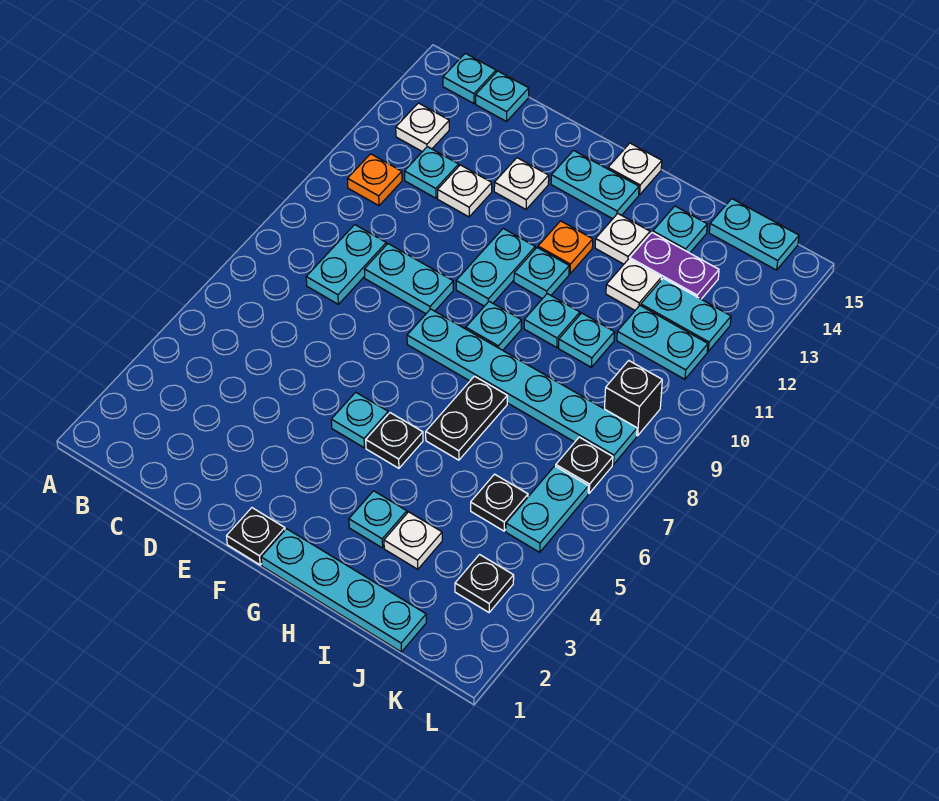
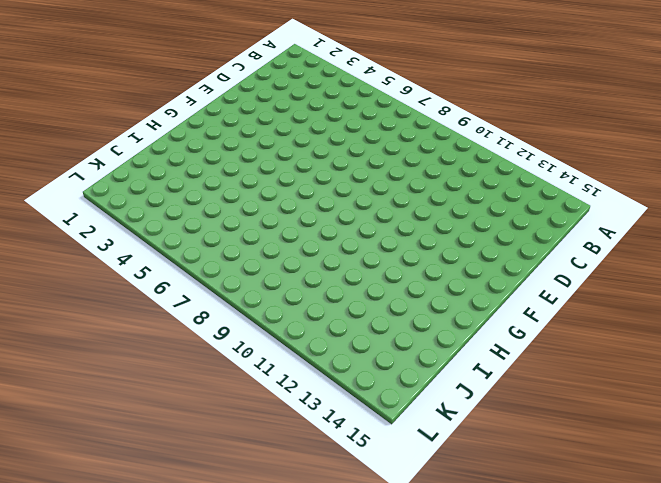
none -> orange plate B11 level 1
none -> white plate B13 level 1
none -> cyan plate B15 level 1
none -> cyan plate C8:C9 level 1

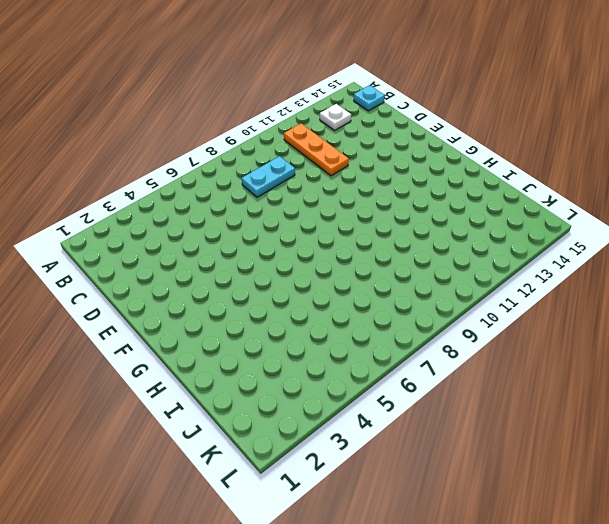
orange plate B11:D11 level 1 -> orange plate B11 level 1
none -> cyan plate C12 level 1
none -> cyan plate C15 level 1
none -> cyan plate D9:E9 level 1
none -> white plate D12 level 1

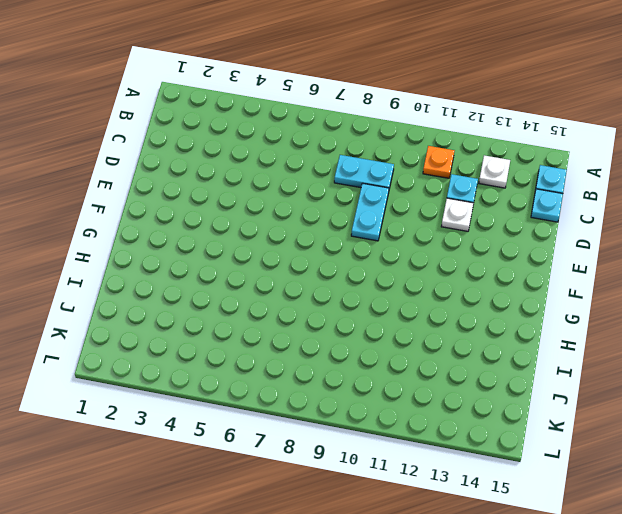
none -> white plate E13 level 1
none -> black plate F1 level 1
none -> cyan plate F5 level 1
none -> cyan plate F8:K8 level 1

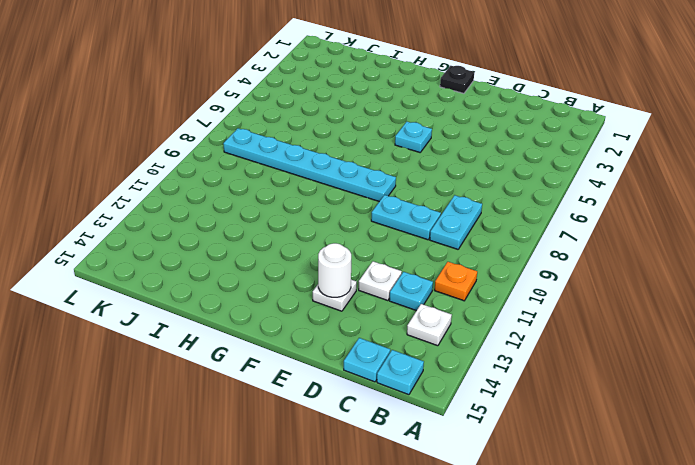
white round brick E13 level 2 -> none
none -> cyan plate F10:F11 level 1
none -> cyan plate F14:G14 level 1
none -> cyan plate G1:J1 level 1
none -> black plate G5 level 1

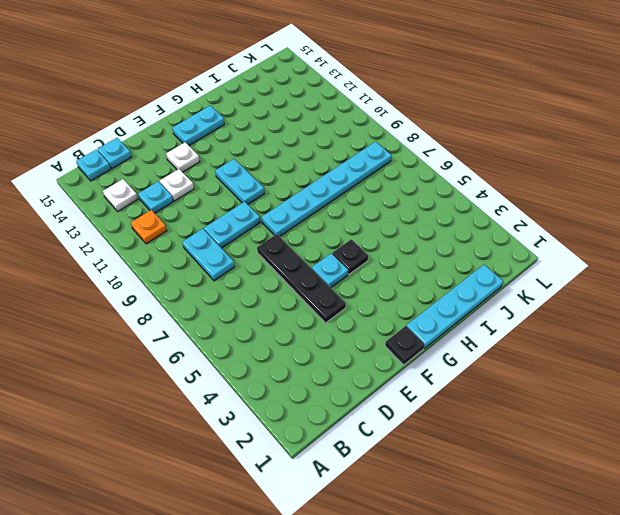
black plate E4:E7 level 1 -> none
none -> cyan plate G9 level 1
none -> cyan plate G11 level 1
none -> orange plate G12 level 1
none -> white plate G15 level 1

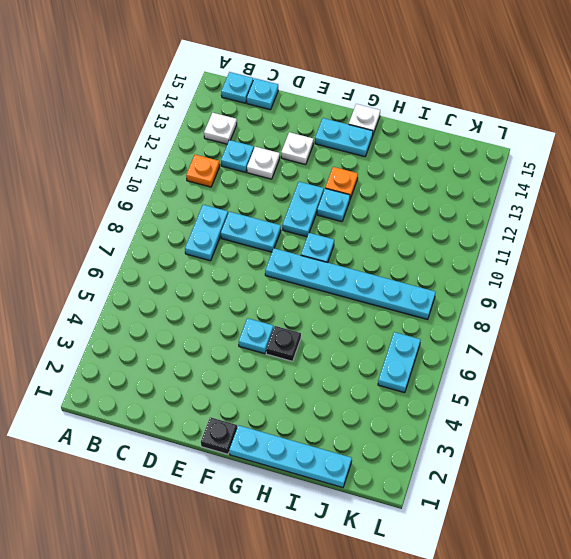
none -> cyan plate H3 level 1
none -> black plate H6:H7 level 1
none -> cyan plate H10 level 1
none -> white plate H13 level 1

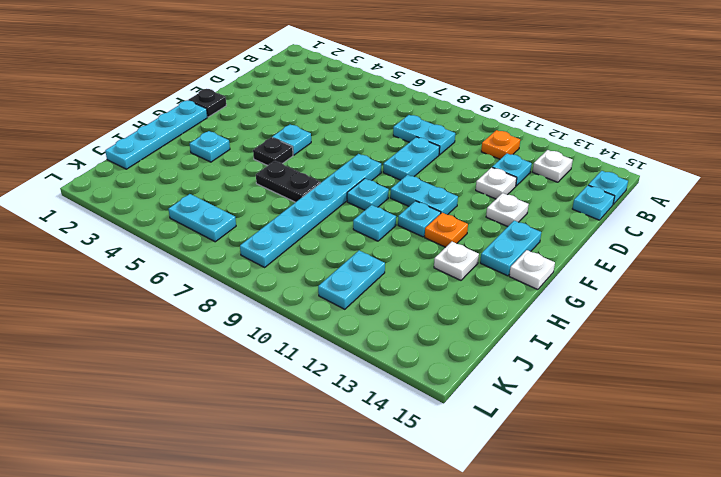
none -> white plate I3 level 1
none -> cyan plate I10 level 1
none -> white plate I12 level 1
none -> purple plate I13:J13 level 1

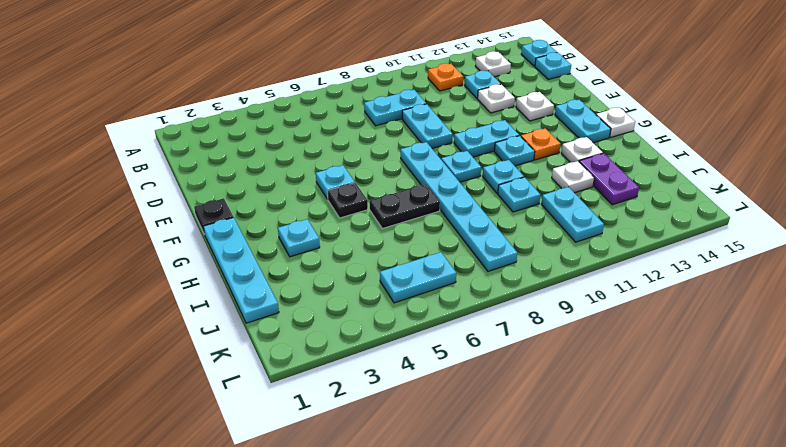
none -> white plate I3 level 1
none -> cyan plate I14 level 1
none -> black plate J5 level 1
none -> cyan plate J12:K12 level 1

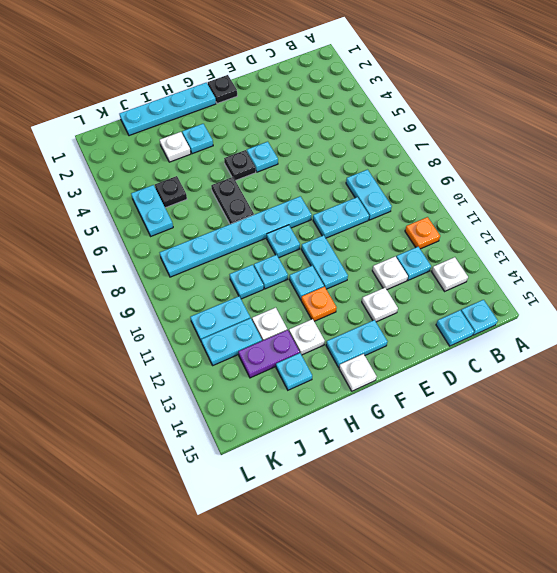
none -> cyan plate J15:K15 level 1
none -> black plate K3 level 1
none -> black plate K7 level 1
none -> black brick K9 level 1

